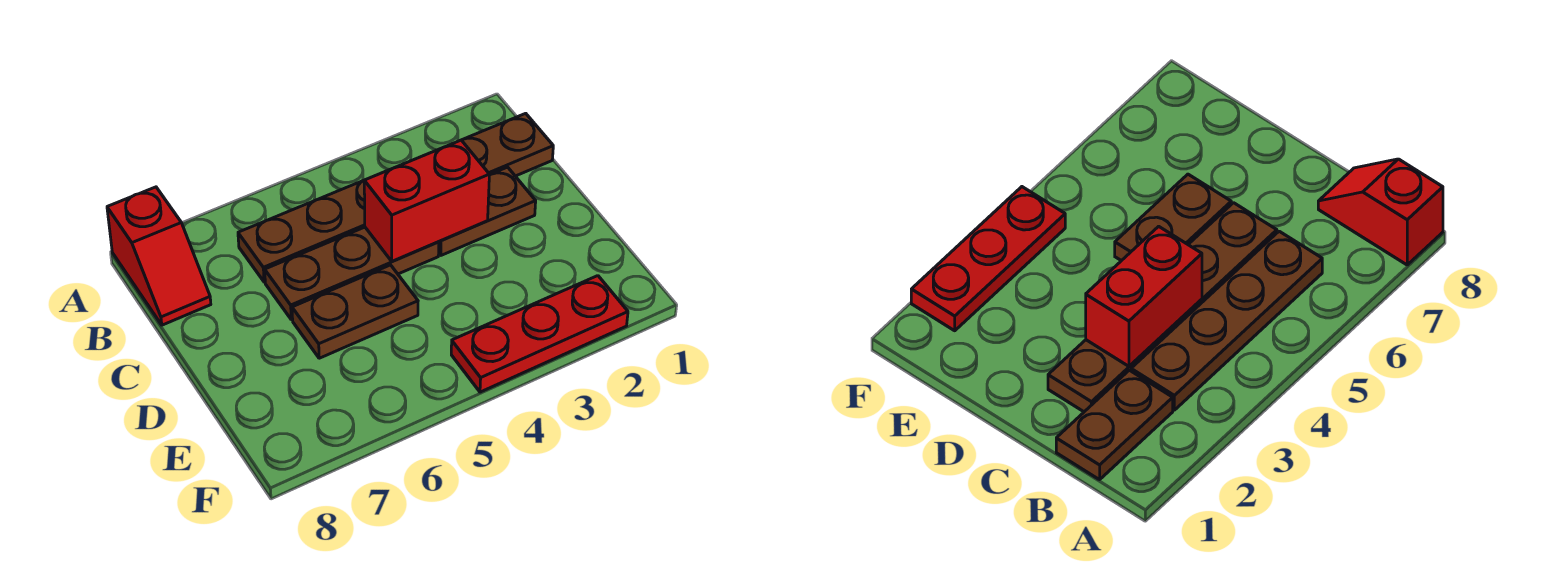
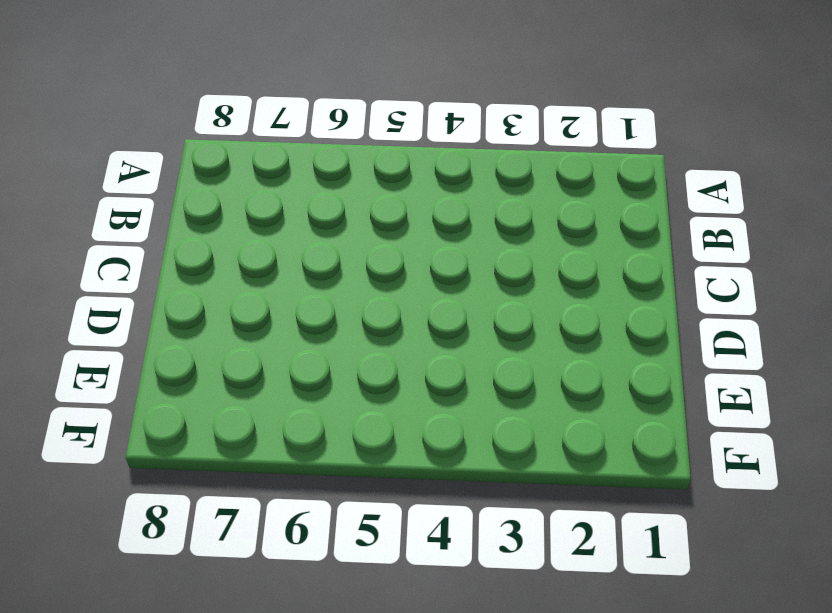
none -> red slope A8:B8 level 1 top A
none -> brown plate B1:B2 level 1

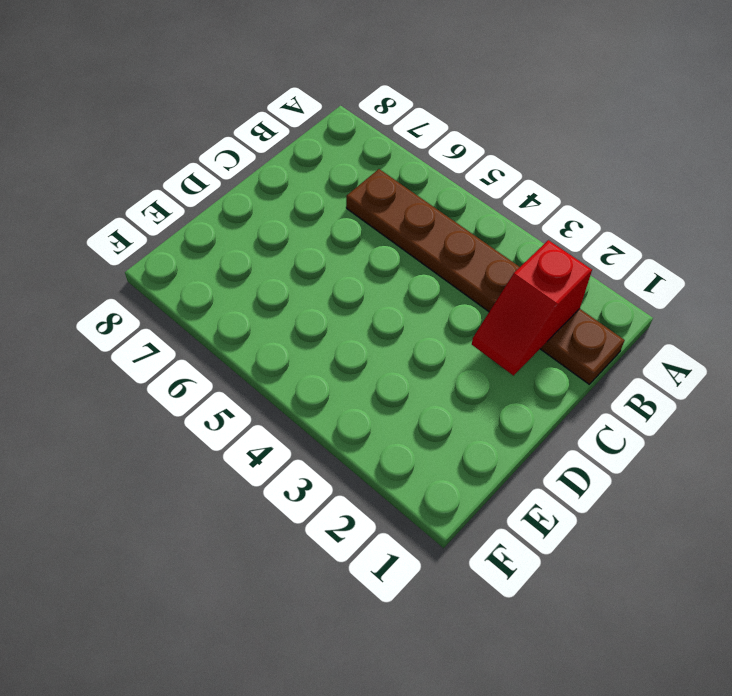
red slope B2:C2 level 2 top B -> red slope A8:B8 level 1 top A
none -> brown plate C2:C3 level 1
none -> brown plate C4:C6 level 1

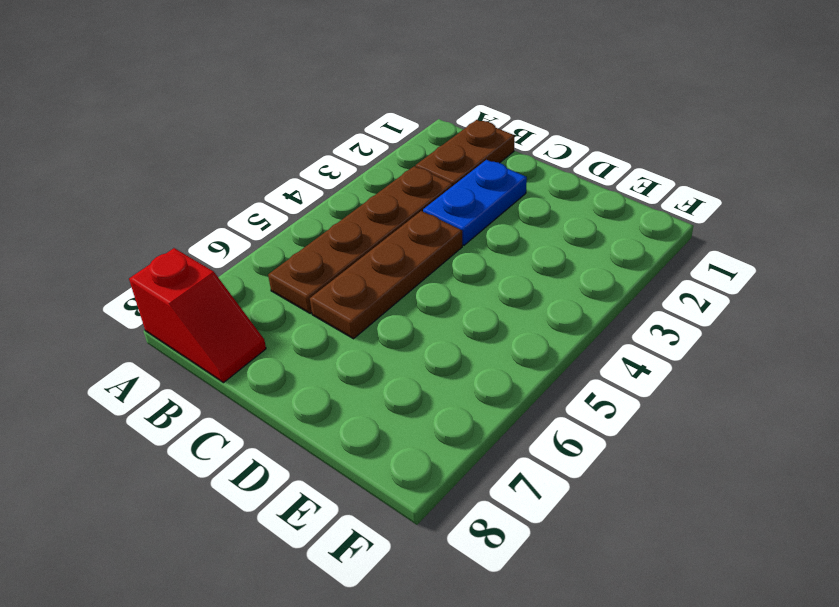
blue plate C2:C3 level 1 -> brown plate C2:C3 level 1
none -> brown plate D5:D6 level 1
none -> red plate F2:F4 level 1

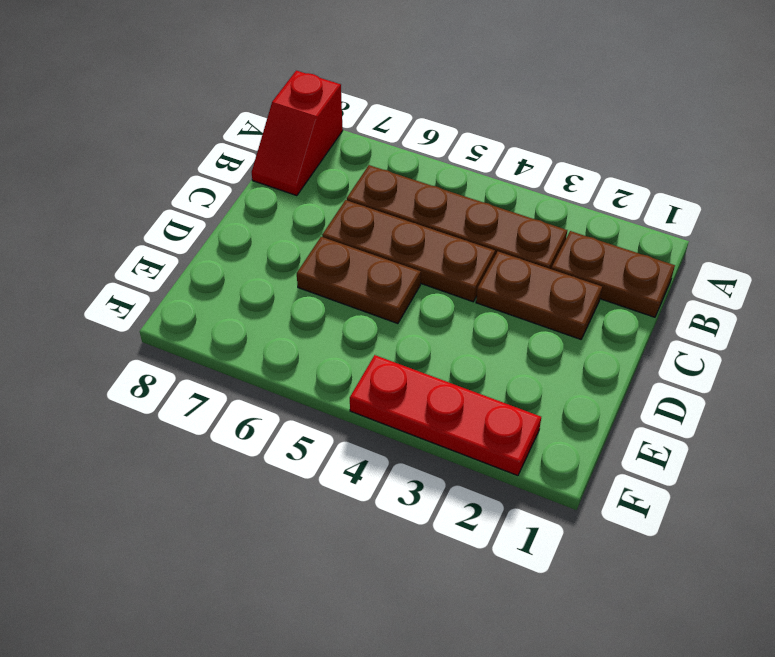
none -> red brick C3:C4 level 2

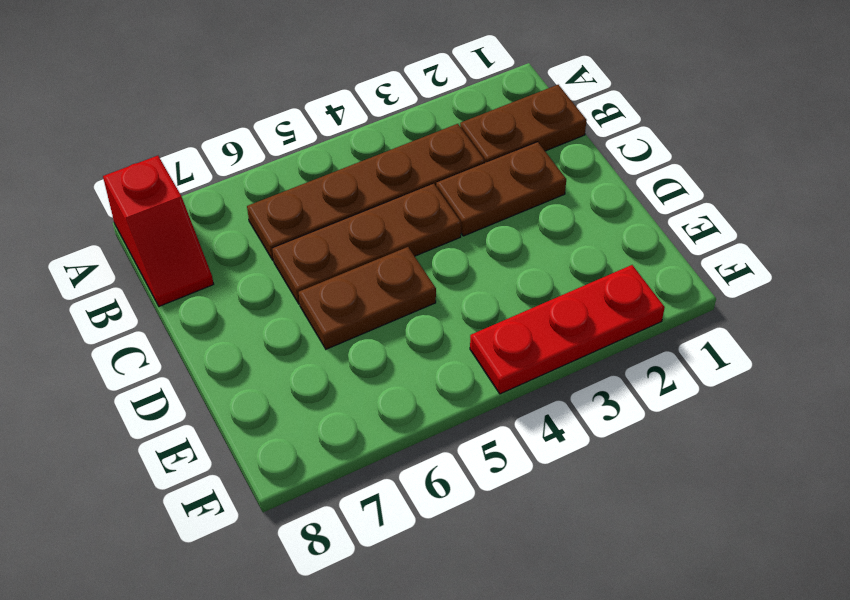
none -> red brick C3:C4 level 2

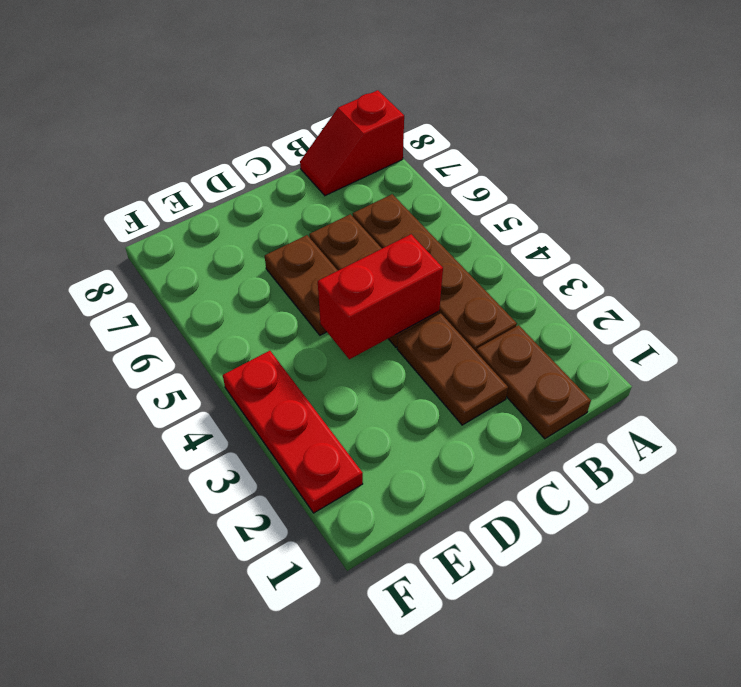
red brick C4:D4 level 2 -> red brick C3:C4 level 2

